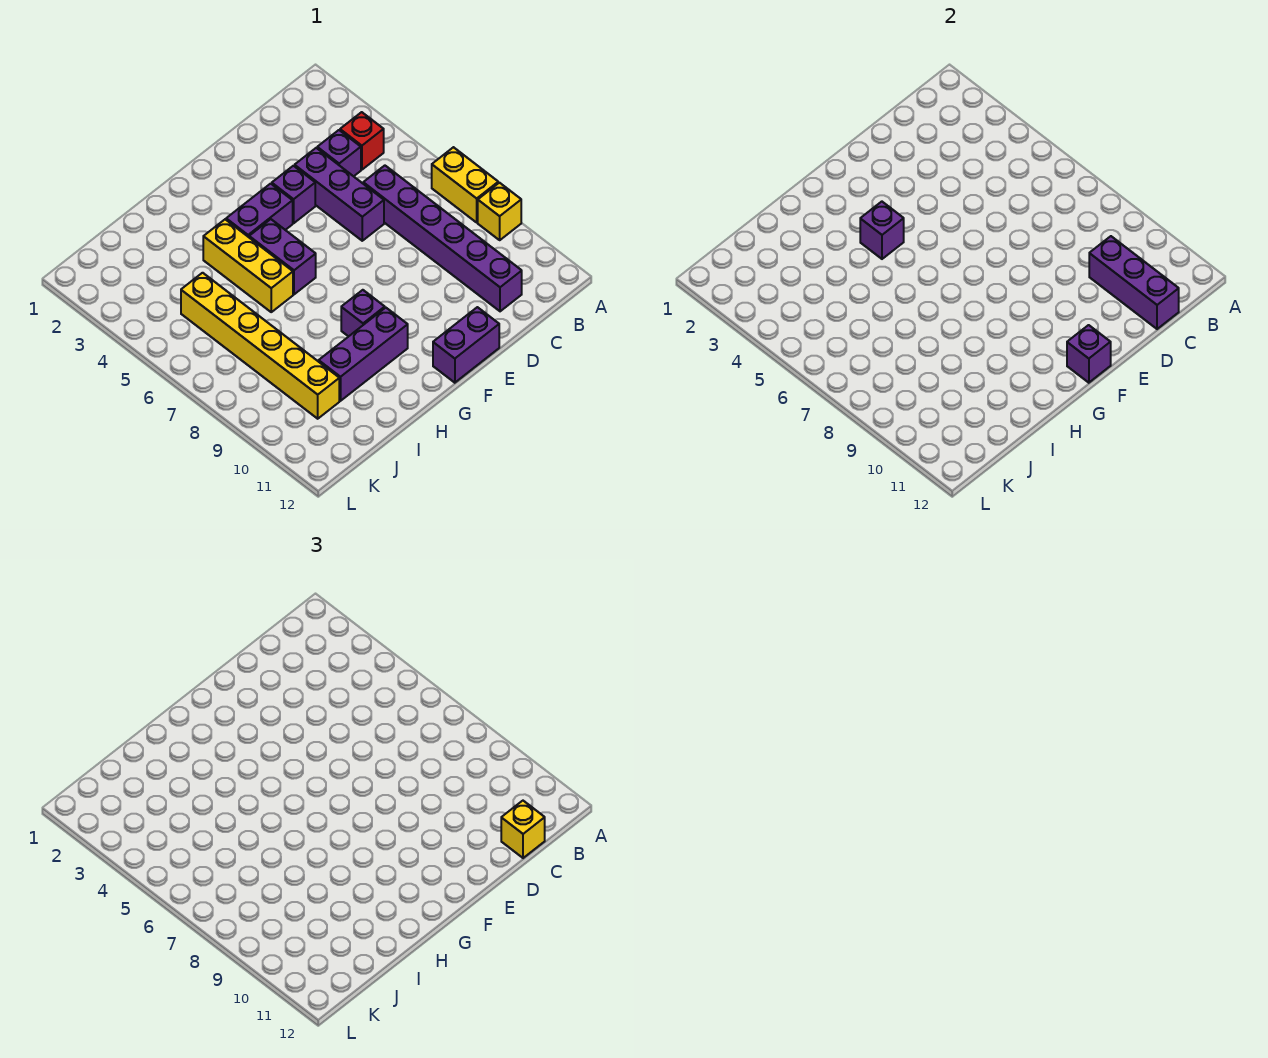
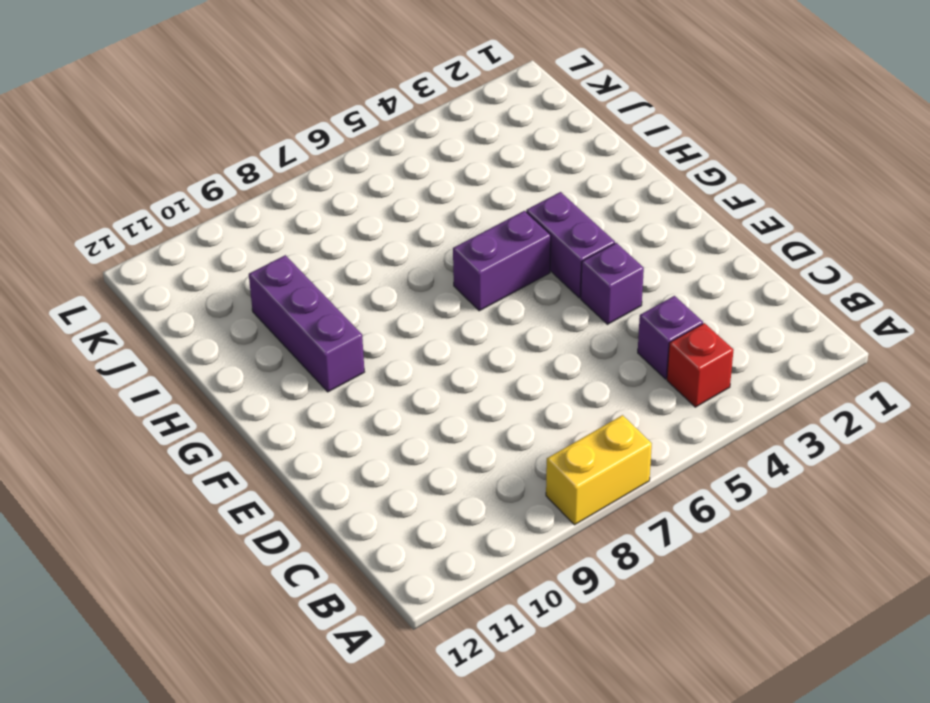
none -> yellow brick A9 level 1
none -> purple brick C6:C11 level 1
none -> purple brick D4:D6 level 1

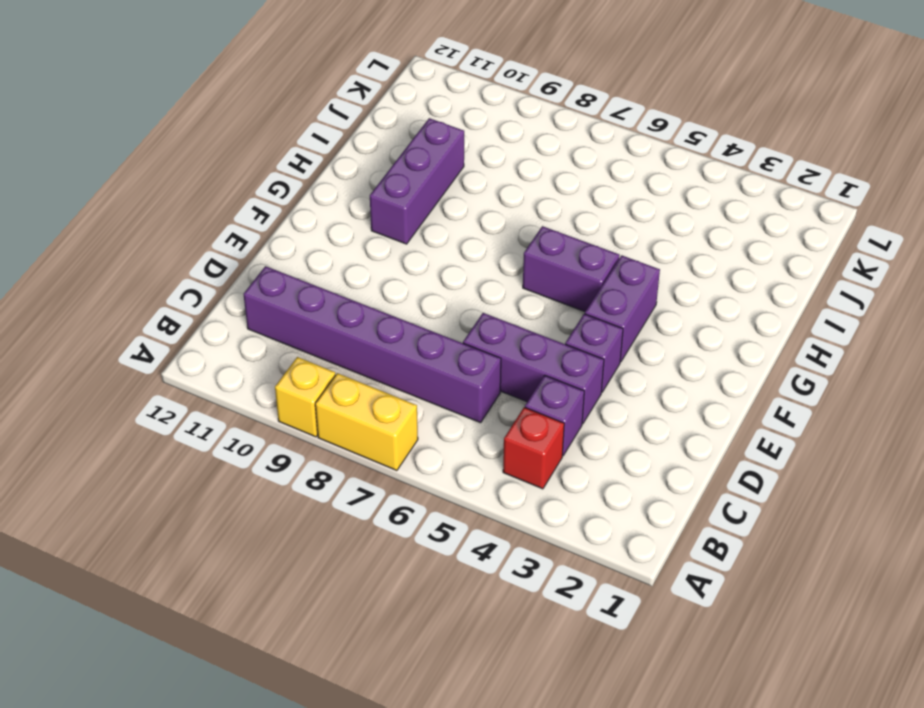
none -> purple brick E12:F12 level 1
none -> purple brick G9 level 1
none -> yellow brick H4:H6 level 1

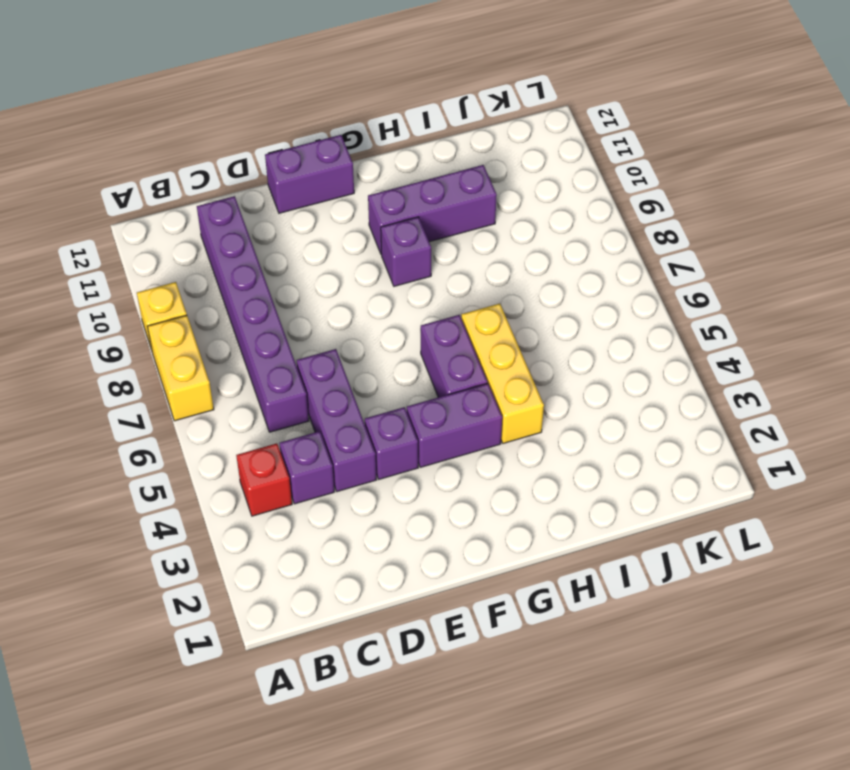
none -> yellow brick J5:J10 level 1
none -> purple brick C10:C12 level 2
none -> purple brick F12 level 2

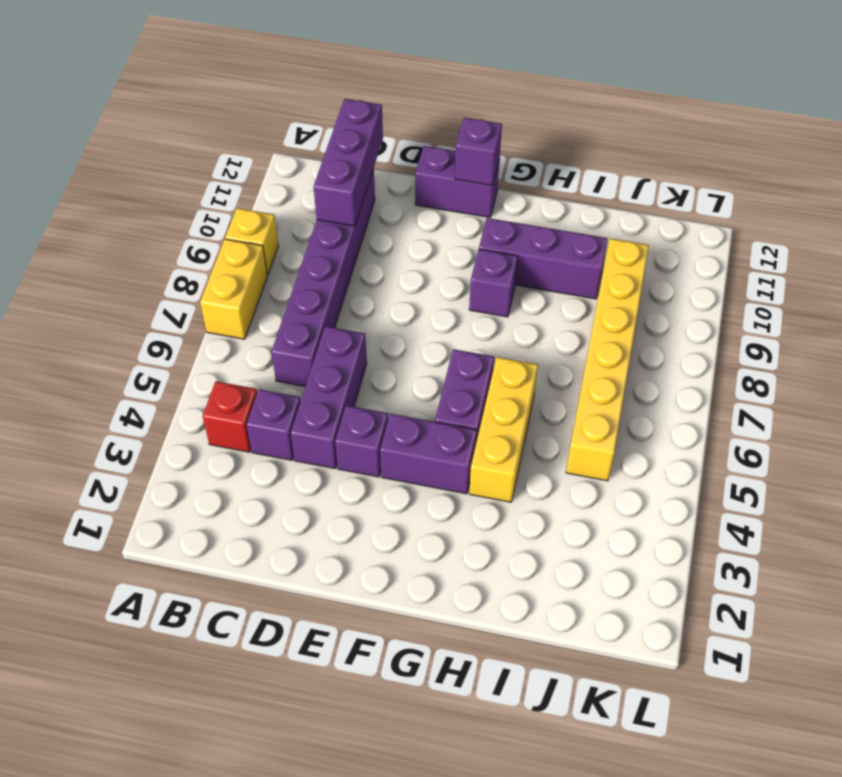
none -> purple brick G4 level 2
none -> yellow brick C12 level 3

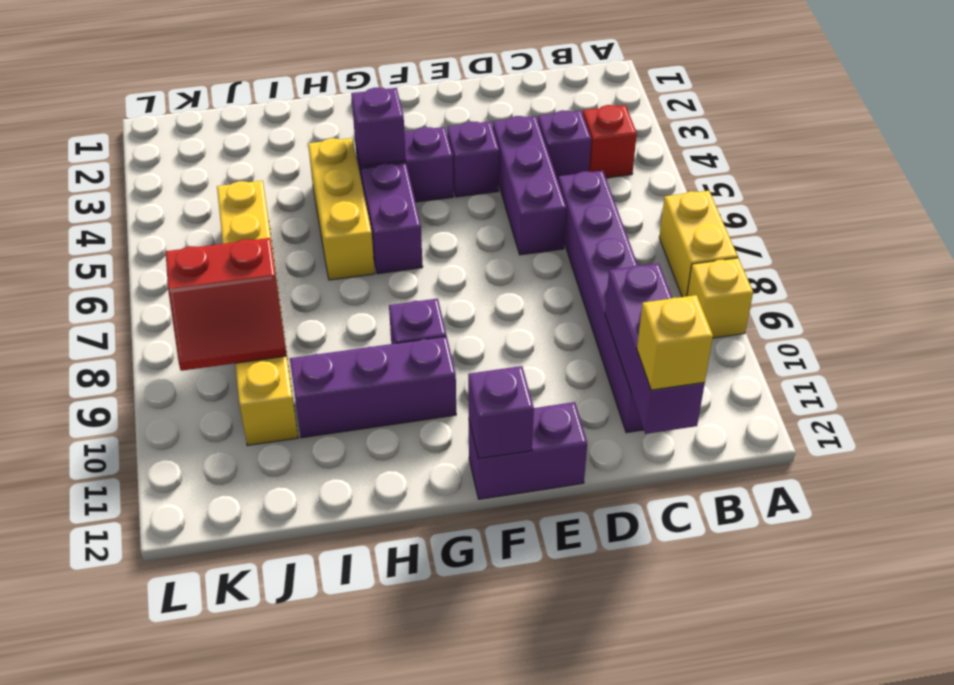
red slope J8:K9 level 2 top 8 -> none

